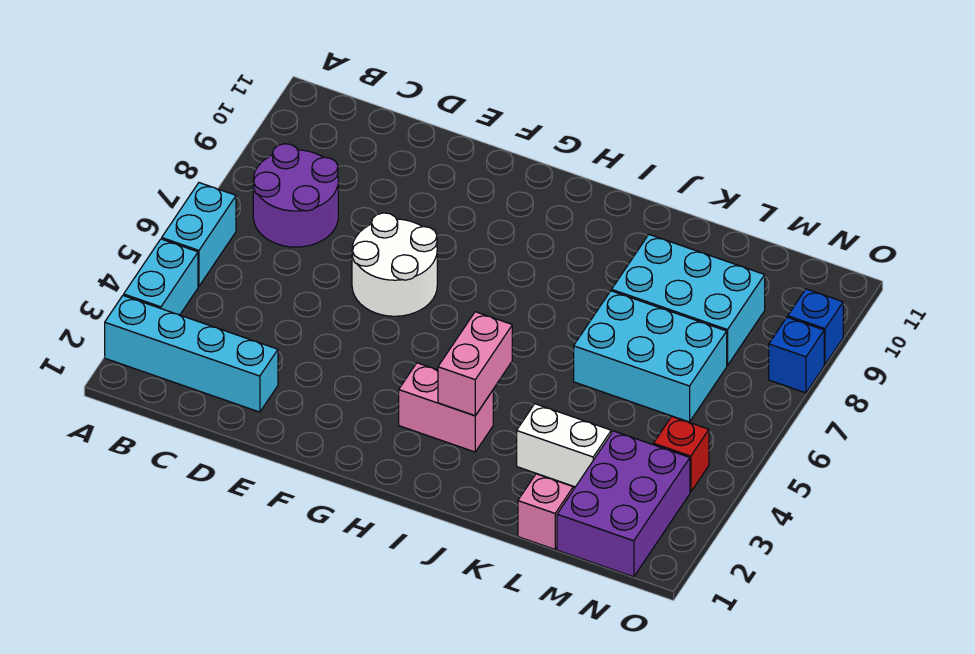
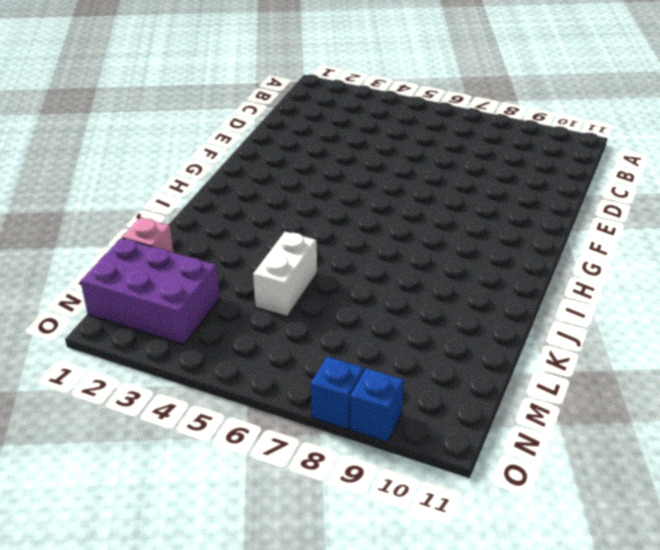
white brick K5:L5 level 1 -> white brick K3:L3 level 1
none -> cyan brick A2:D2 level 1
none -> cyan brick A3:A4 level 1
none -> cyan brick A5:A6 level 1

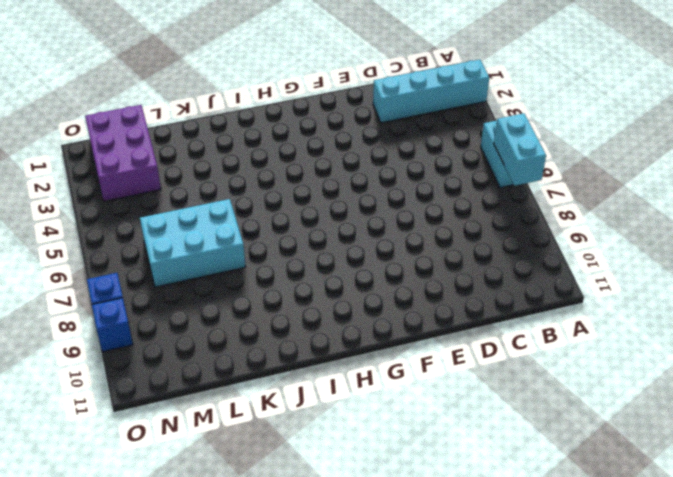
cyan brick A6:A7 level 2 -> cyan brick A3:A4 level 1
none -> purple round brick B7:C8 level 1
none -> white round brick E6:F7 level 1
none -> pink brick H3:I3 level 1

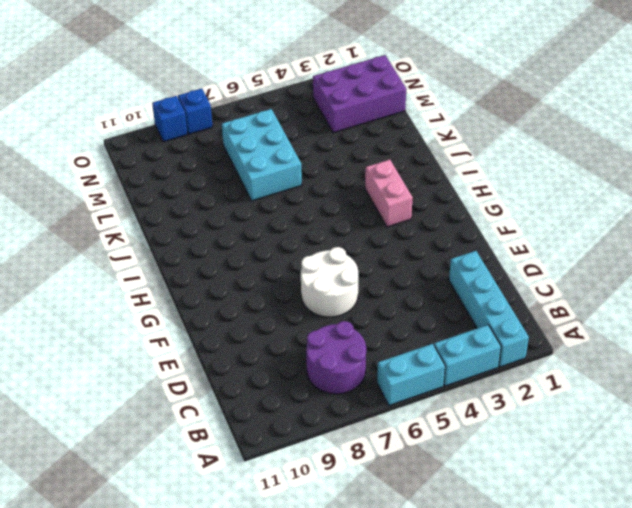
none -> white brick K3:L3 level 1
none -> cyan brick K8:M9 level 1
none -> pink brick L1 level 1

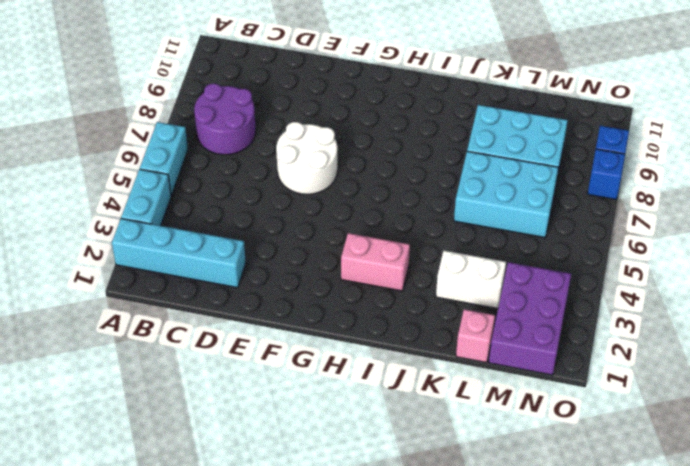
none -> red brick N4 level 1
none -> pink brick I3:I4 level 2

